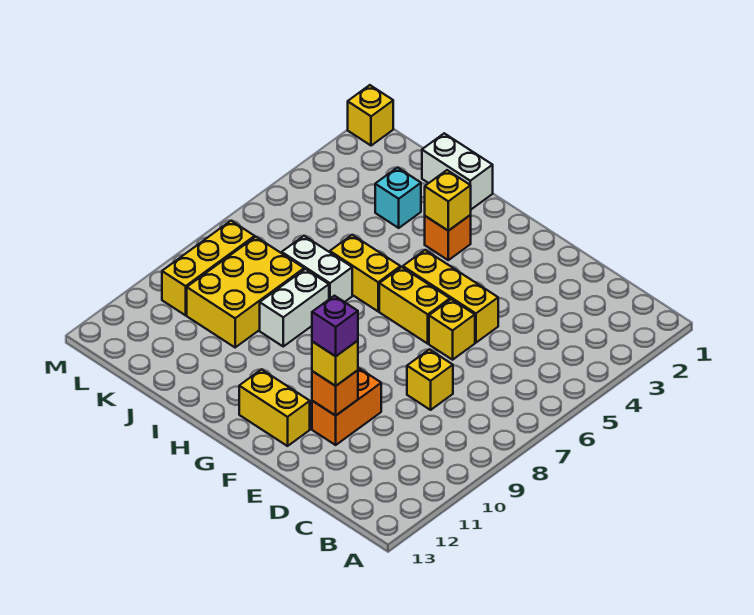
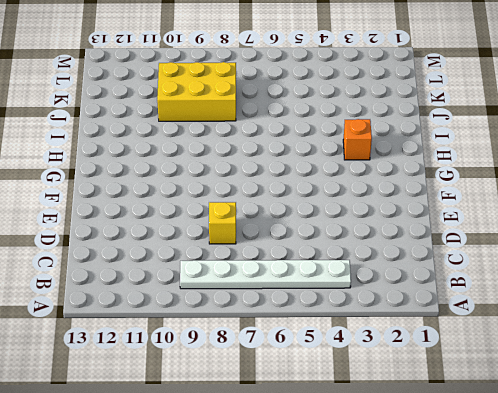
white plate B4:B9 level 1 -> none
none -> yellow brick E5:G5 level 1
none -> yellow brick E6 level 1
none -> orange brick E10:E11 level 1

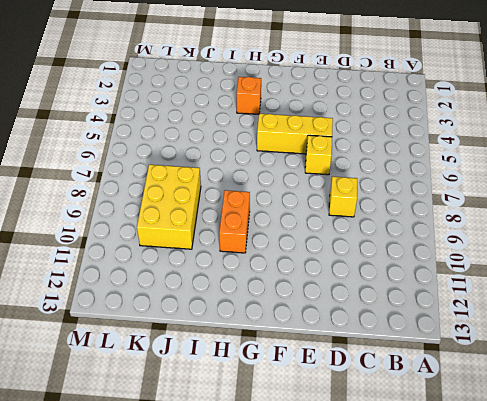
orange brick H9:H10 level 1 -> orange brick E10:E11 level 1
none -> yellow brick F6:G6 level 1
none -> yellow brick F12:G12 level 1
none -> yellow brick H6:I6 level 1

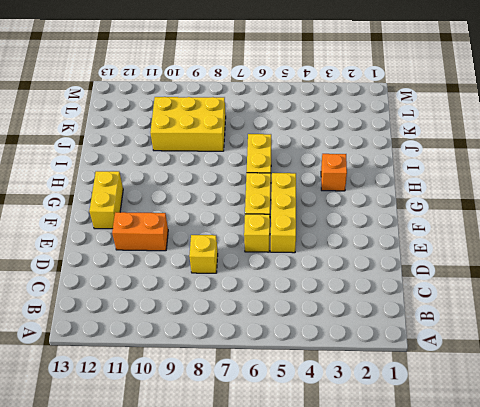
none -> white brick I1:J1 level 1
none -> white brick I7:J7 level 1
none -> white brick I8:I9 level 1

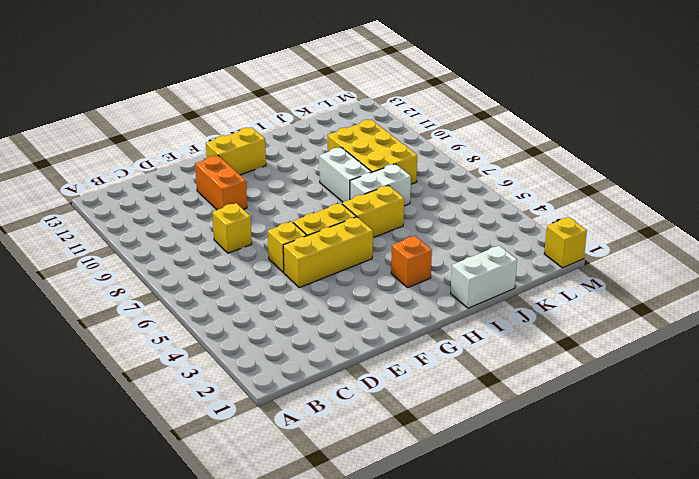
none -> cyan brick J3 level 1
none -> yellow brick L8:L10 level 1
none -> orange brick E11 level 2

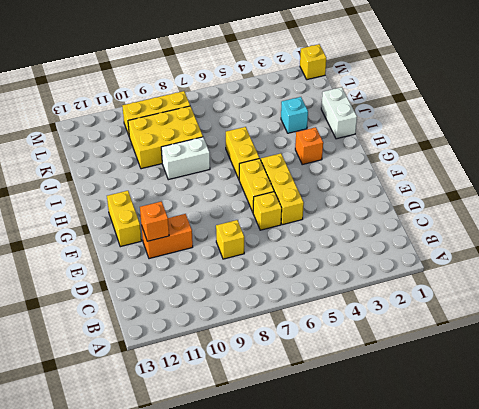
none -> white brick I7:J7 level 1
none -> yellow brick H3 level 2
none -> yellow brick E11 level 3

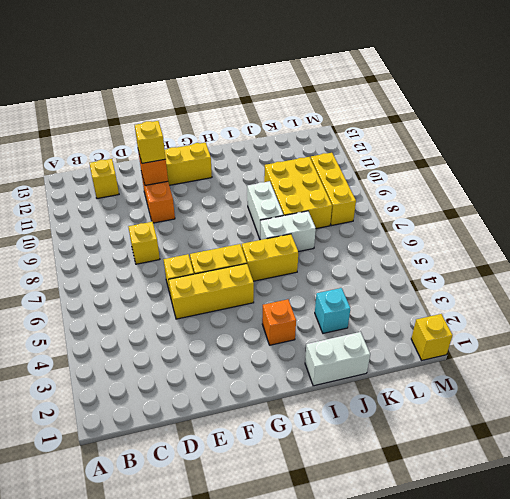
yellow brick C12 level 1 -> yellow brick H3 level 2
none -> purple brick E11 level 4

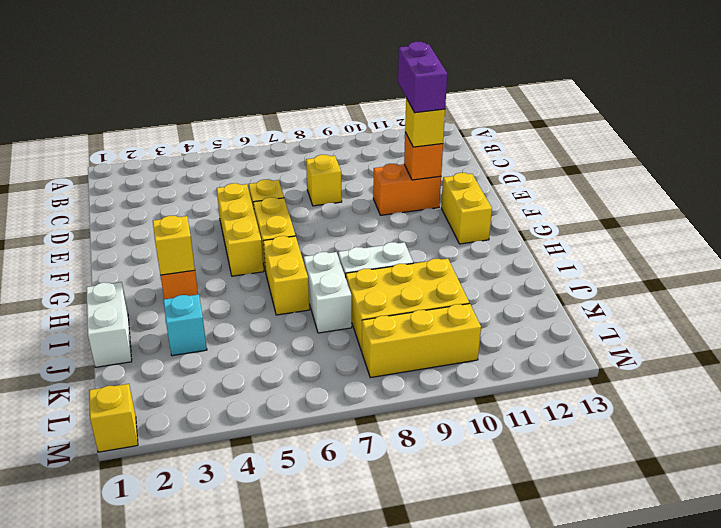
purple brick D11:E11 level 4 -> purple brick E11 level 4

